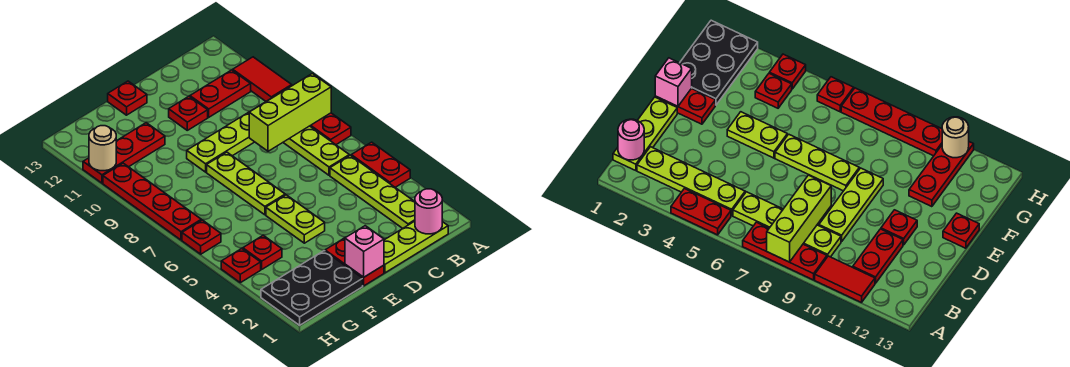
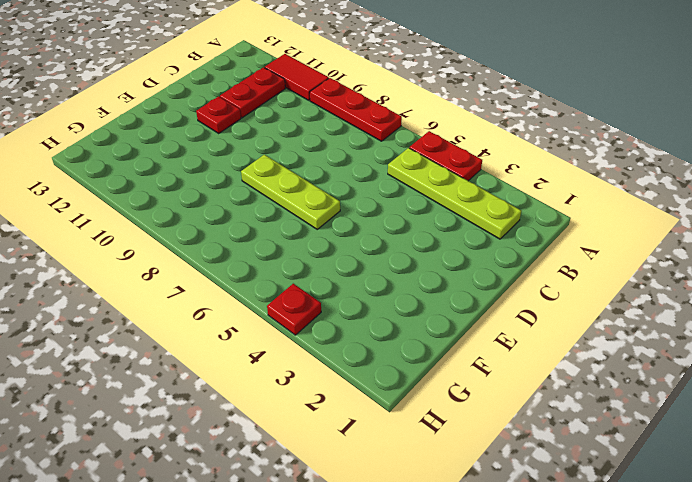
none -> lime plate B1:D1 level 1
none -> lime plate B6:B9 level 1
none -> lime plate C9:E9 level 1

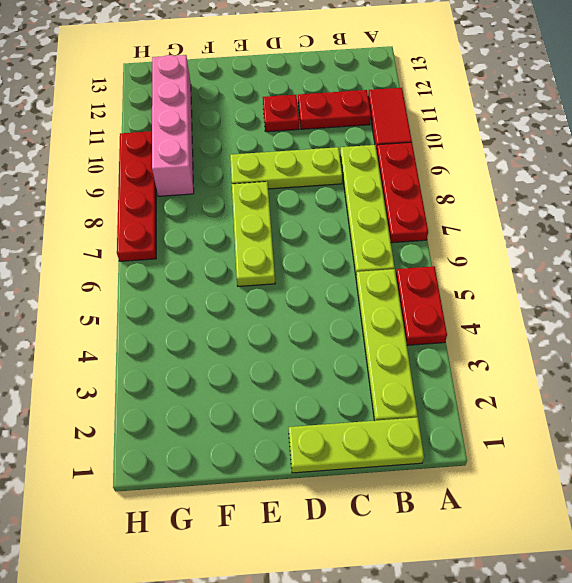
pink brick G9:G12 level 1 -> red plate F11:H11 level 1
none -> red plate E1:E2 level 1
none -> lime plate E4:E5 level 1
none -> red plate E13 level 1

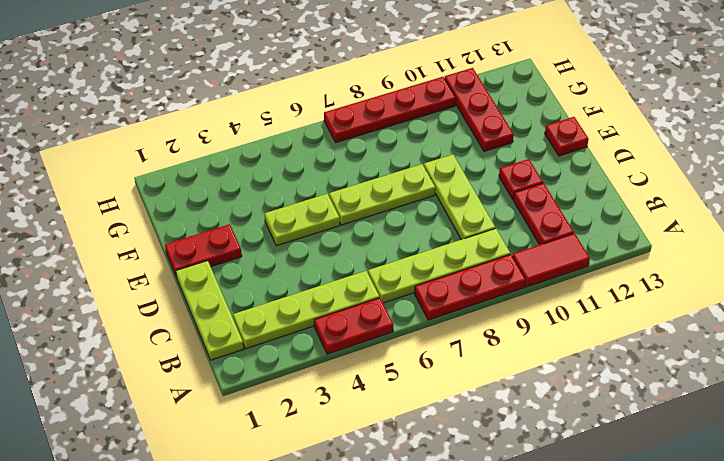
none -> black plate F1:H2 level 1
none -> red plate G4 level 1
none -> red plate H4 level 1

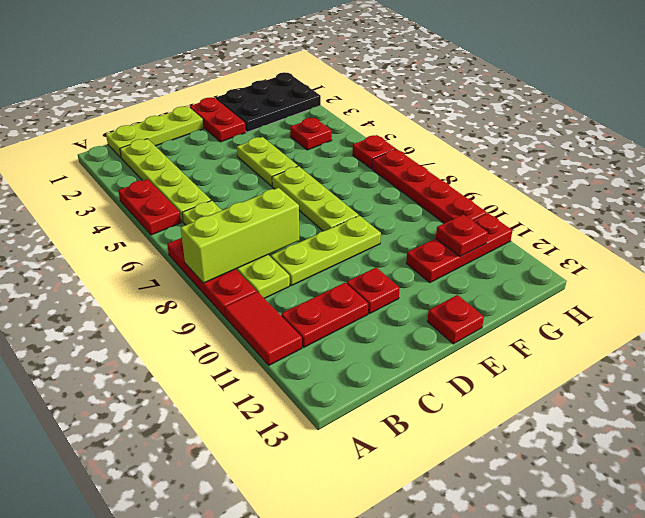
red plate G11 level 2 -> red plate H4 level 1
none -> pink round brick B1 level 2
none -> pink brick E1 level 2
none -> tan round brick H11 level 2

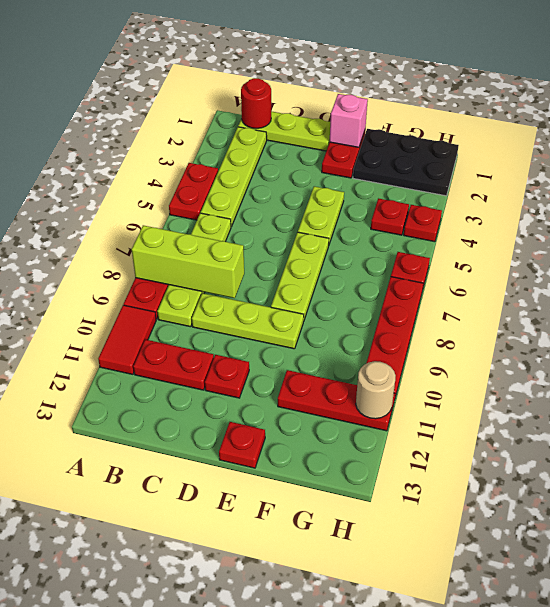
red round brick B1 level 2 -> pink round brick B1 level 2

